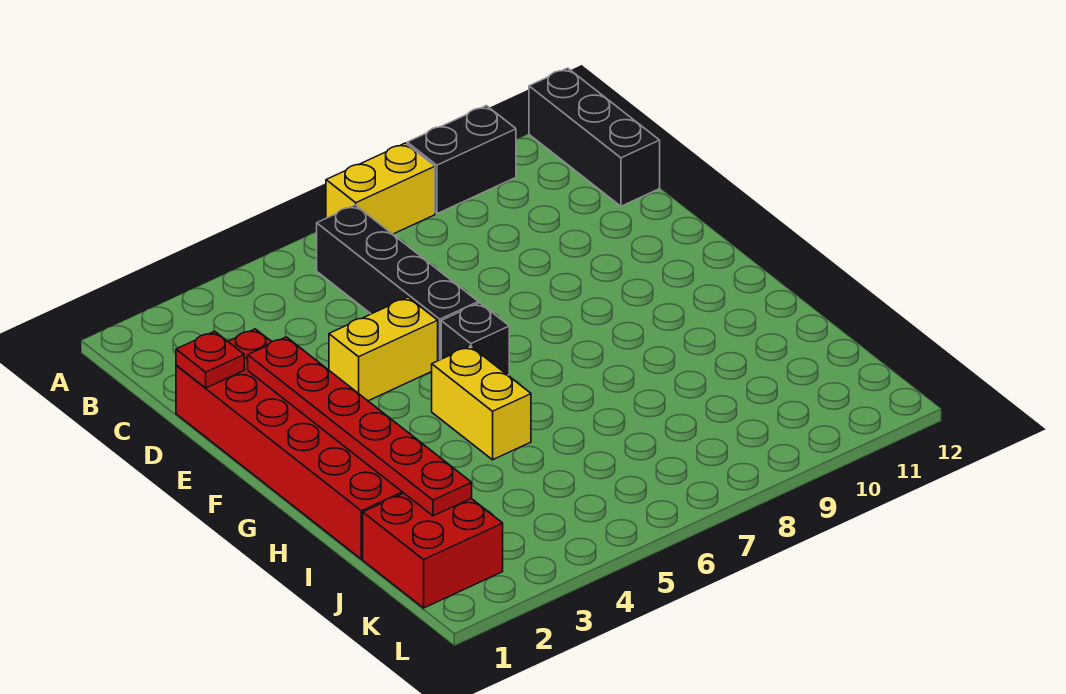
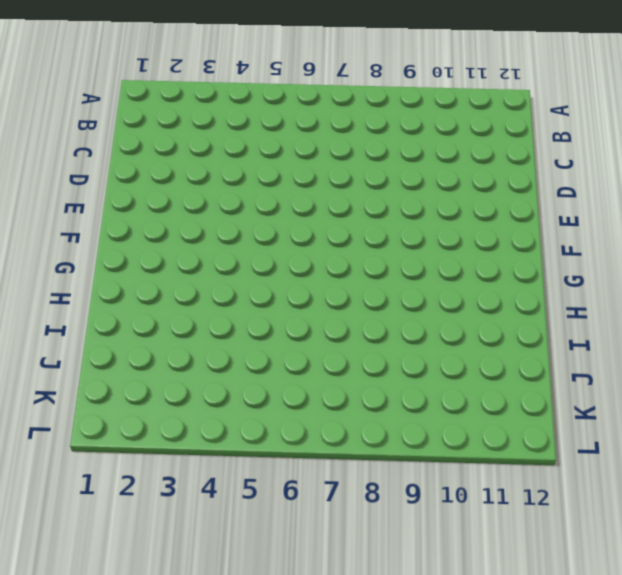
none -> yellow brick A7:A8 level 1
none -> black brick A9:A10 level 1

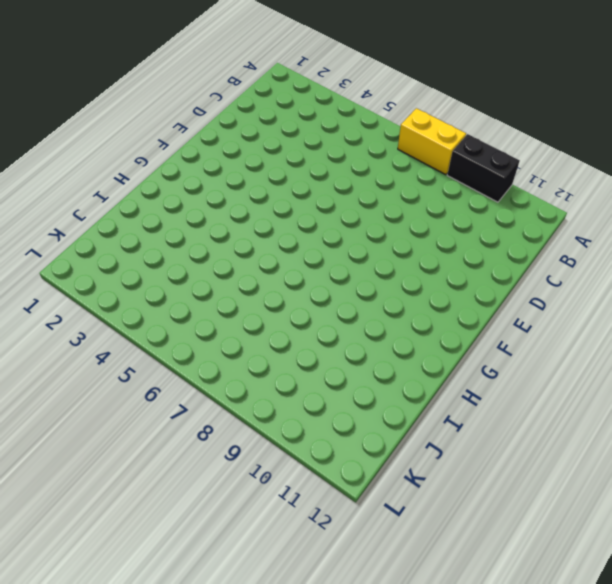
none -> black brick A12:C12 level 1
none -> black brick B6:E6 level 1

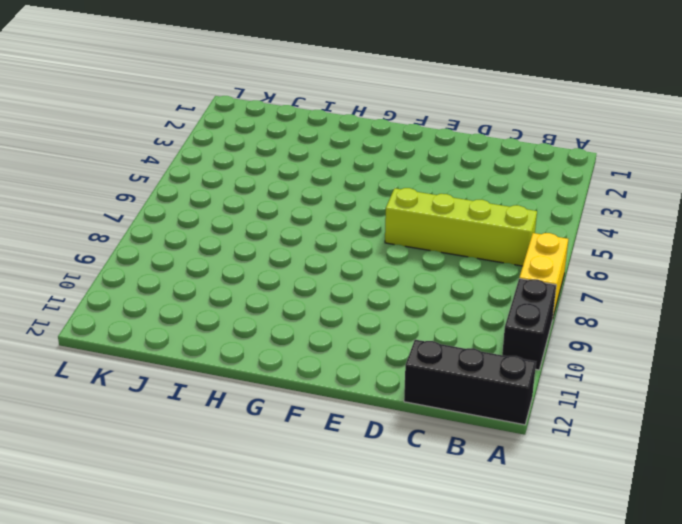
lime brick B6:E6 level 1 -> black brick B6:E6 level 1
none -> red brick D1:I2 level 1
none -> yellow brick E4:E5 level 1

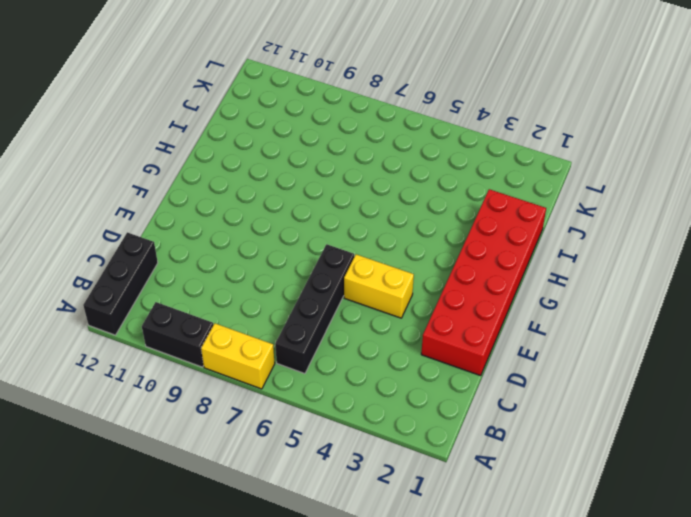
none -> black brick F6 level 1
none -> yellow brick G5:H5 level 1

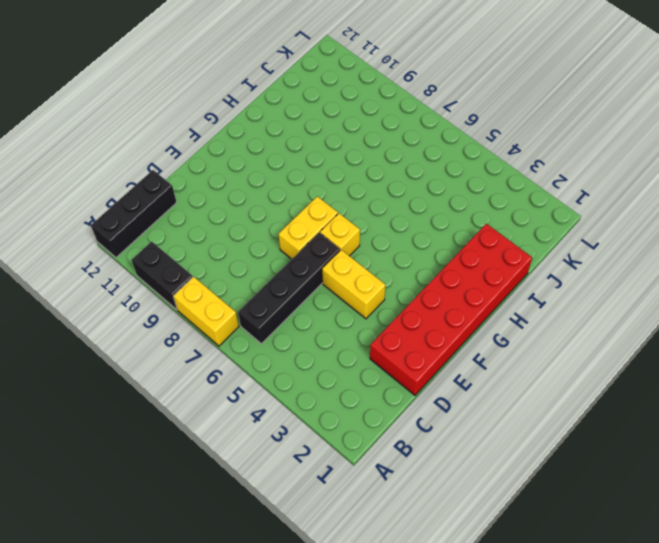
yellow brick E7:F7 level 1 -> yellow brick G5:H5 level 1
yellow brick F6 level 1 -> black brick F6 level 1
none -> red brick J1:K2 level 1
none -> red plate D1 level 2

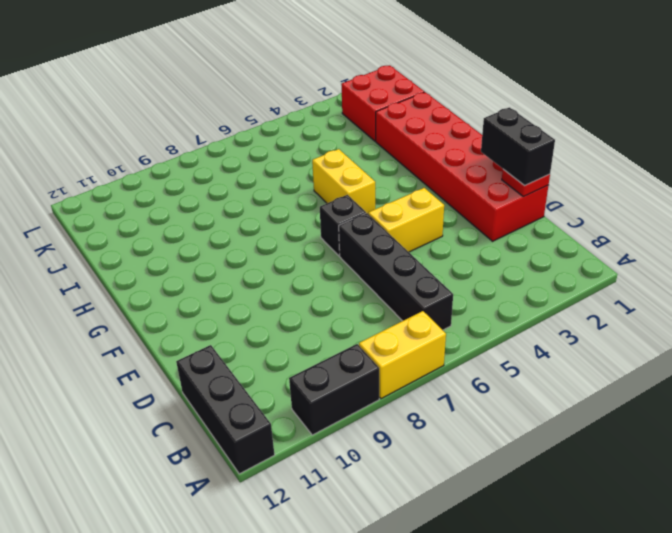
black brick D1:E1 level 3 -> none
none -> red plate E2:J2 level 2

